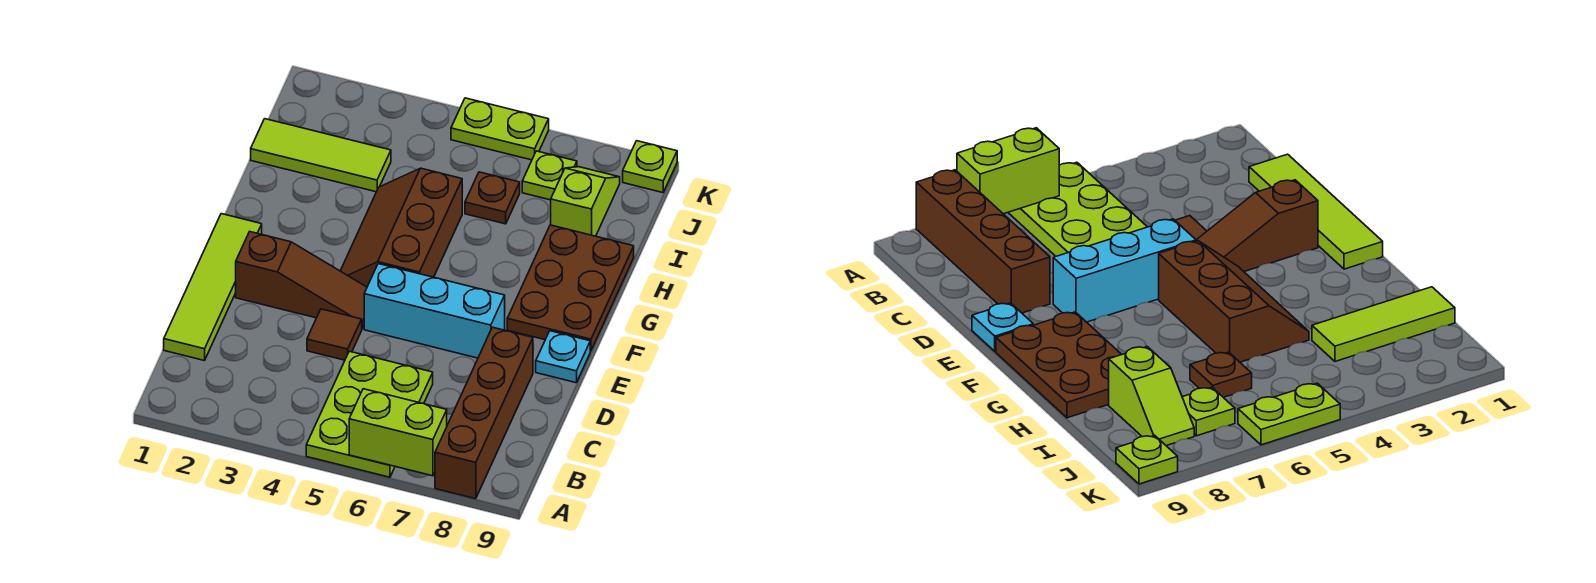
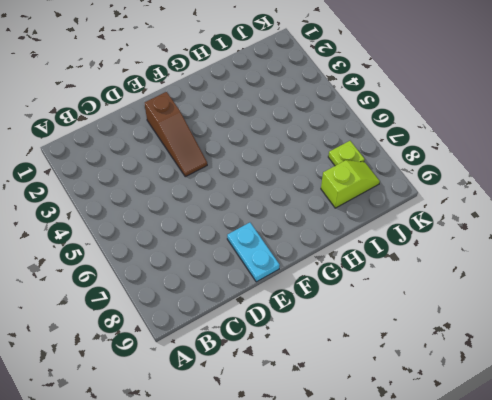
cyan plate E8:E9 level 1 -> cyan plate E9 level 1
none -> lime plate A5:C6 level 1
none -> brown brick A8:D8 level 1
none -> lime tile C1:F1 level 1

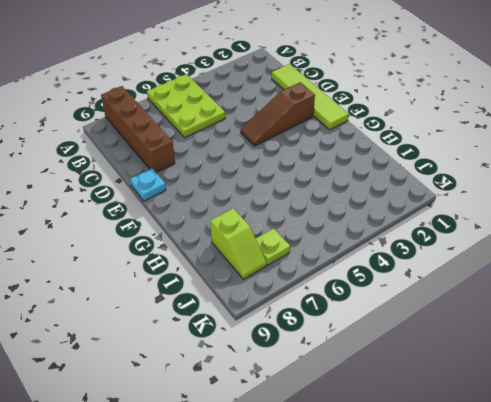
none -> brown tile D4 level 1
none -> cyan brick E5:E7 level 1
none -> brown slope F4:H5 level 1 top 5

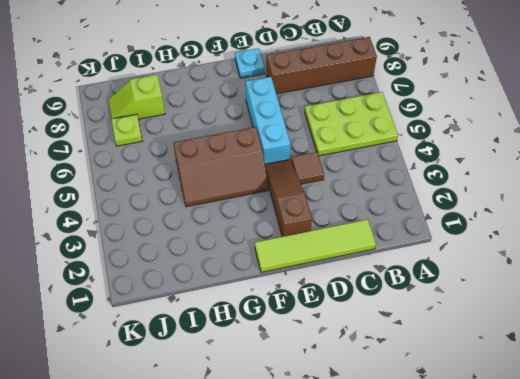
none -> brown plate F8:H9 level 1
none -> lime tile I1:I3 level 1
none -> brown plate I6 level 1

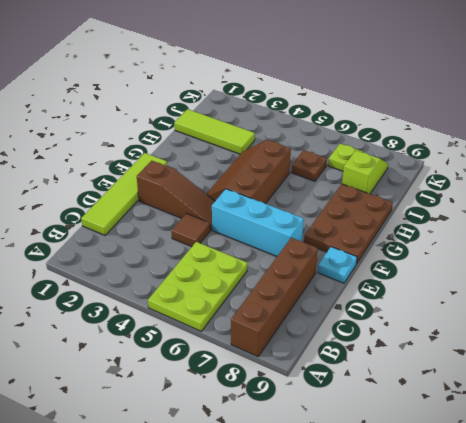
none -> lime plate K5:K6 level 1
none -> lime plate K9 level 1
none -> lime brick A6:A7 level 2

